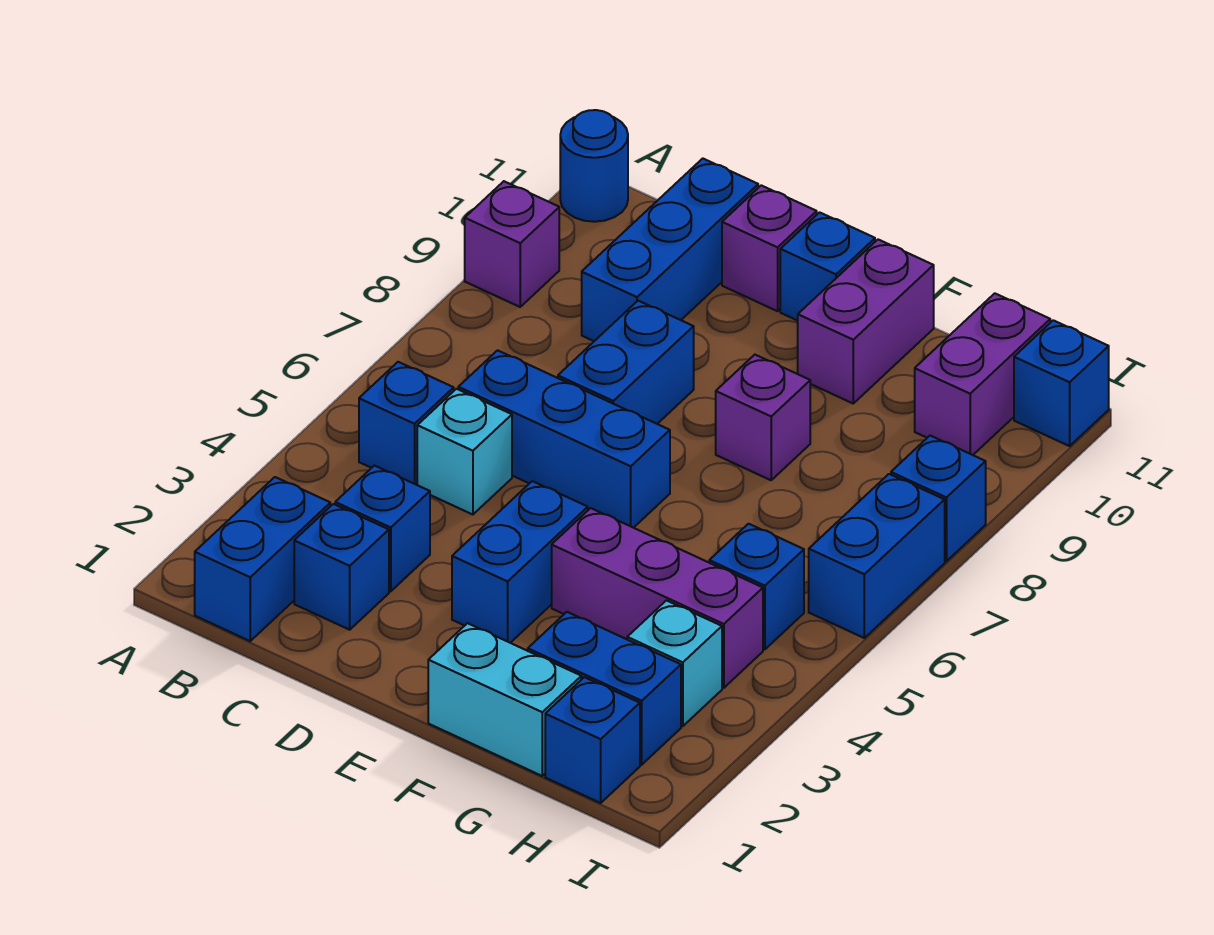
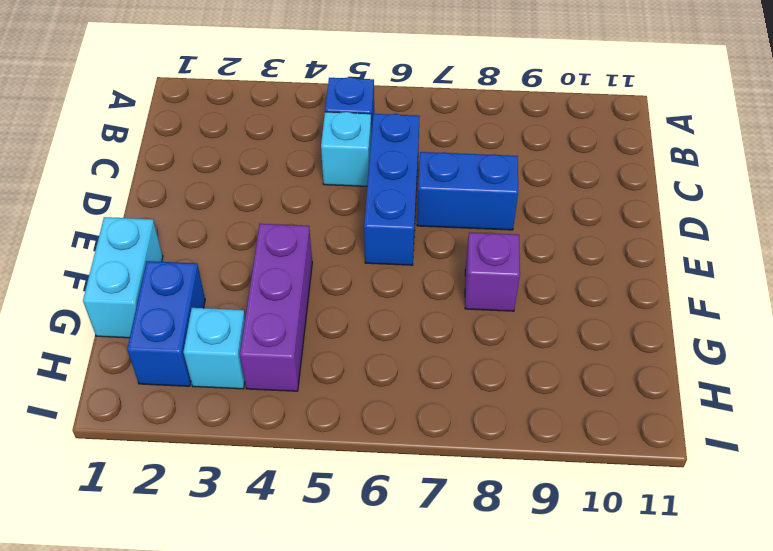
none -> purple brick A9 level 1
none -> blue round brick A11 level 1
none -> blue brick B1:B2 level 1

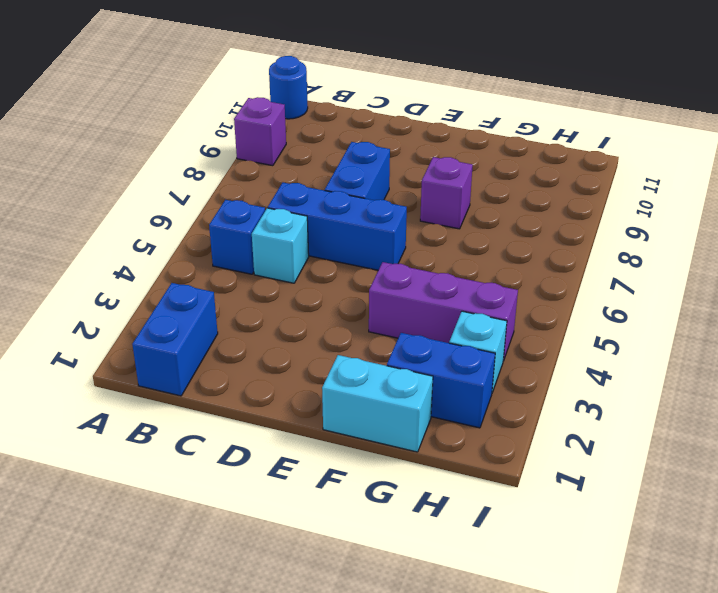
none -> blue brick C2 level 1
none -> blue brick C3 level 1
none -> blue brick C9:C11 level 1

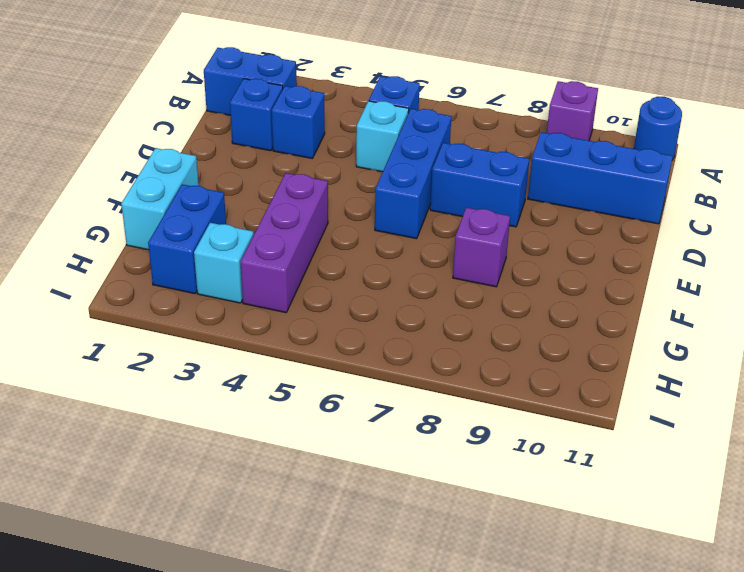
none -> purple brick D11 level 1
none -> blue brick E3:E4 level 1
none -> blue brick E11 level 1

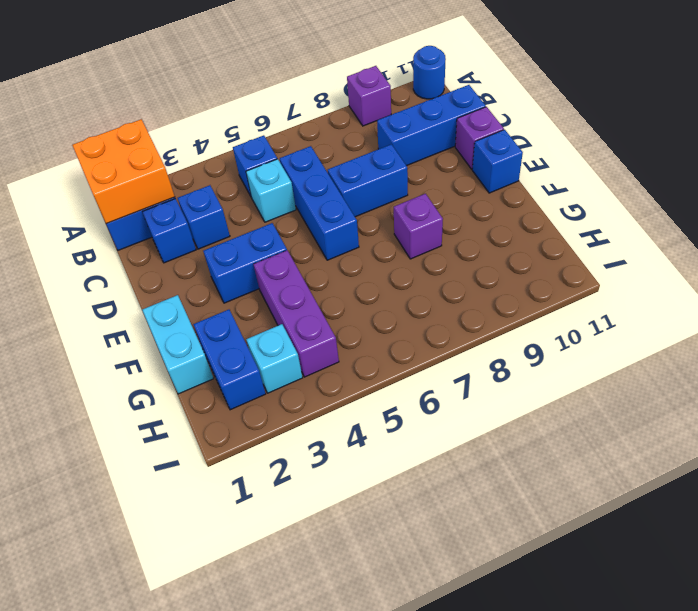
orange brick A1:B2 level 2 -> none
none -> purple brick F10:F11 level 1
none -> blue brick H1 level 1
none -> blue brick H5 level 1

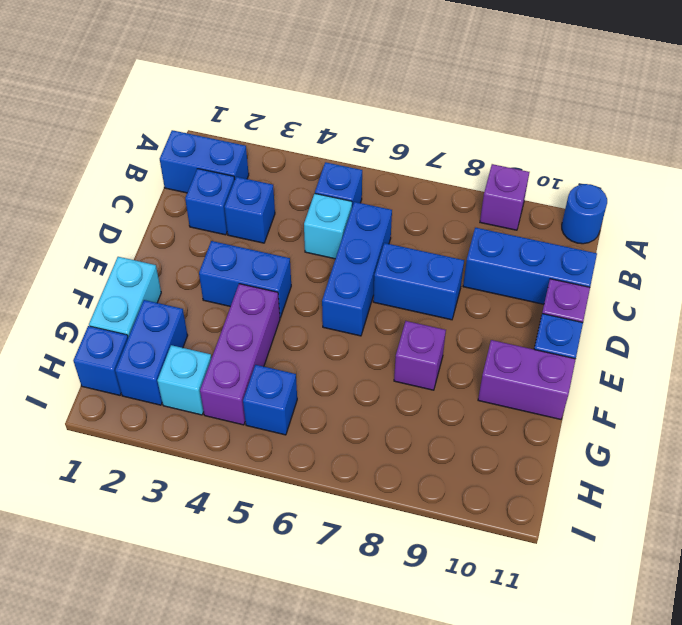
none -> purple brick H10:H11 level 1
none -> blue brick I6:I7 level 1
none -> blue brick I8 level 1

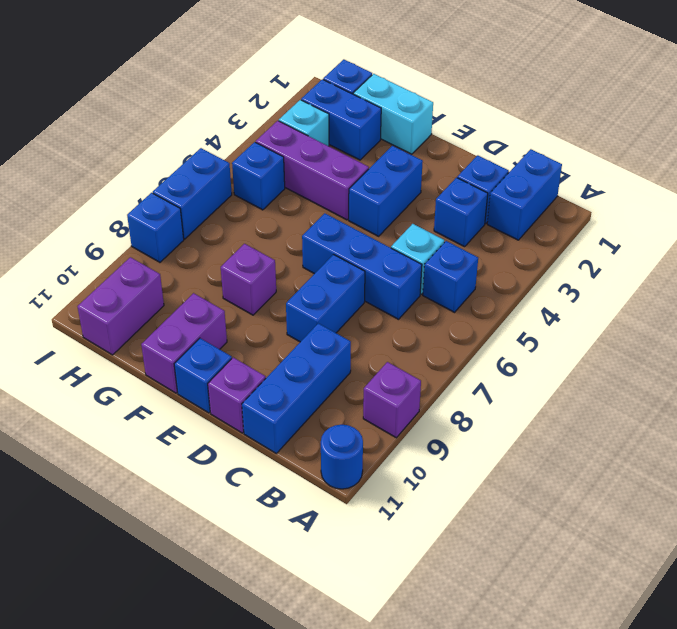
none -> blue brick I11 level 1

